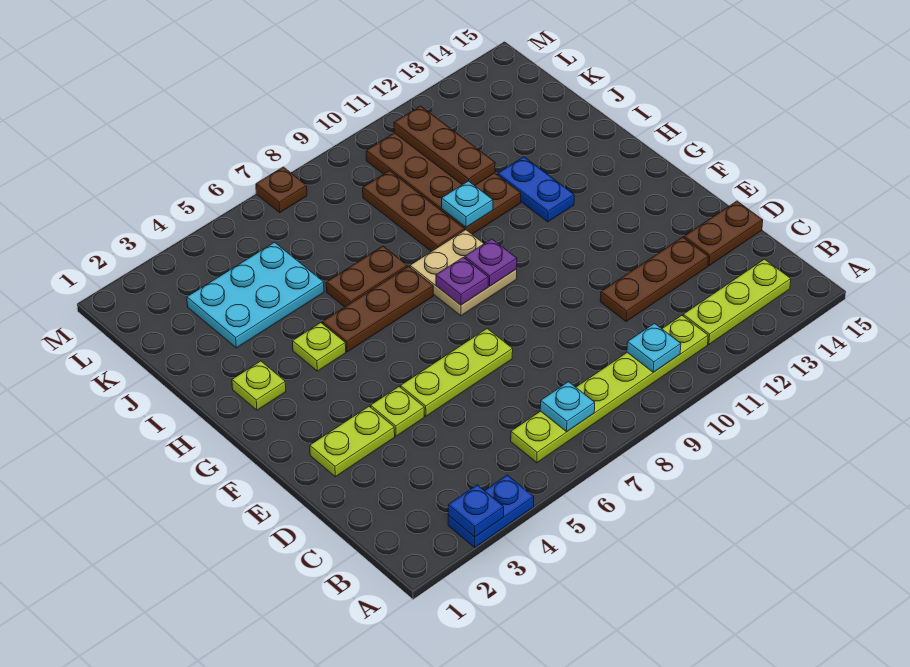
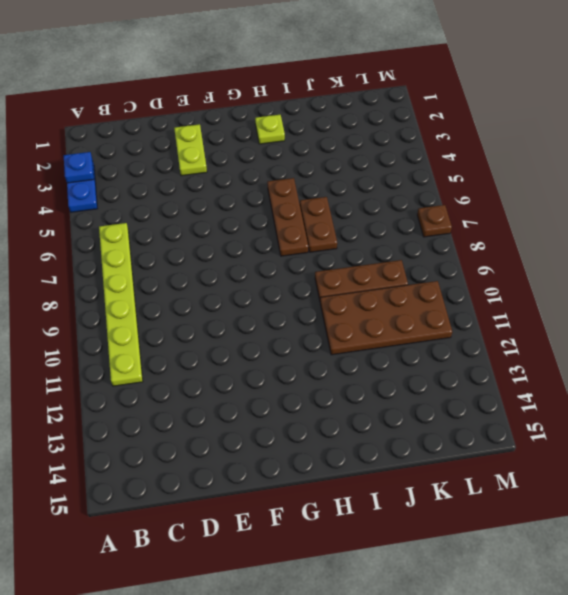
none -> lime plate B12:B14 level 1
none -> brown plate D11:D13 level 1
none -> brown plate D14:D15 level 1

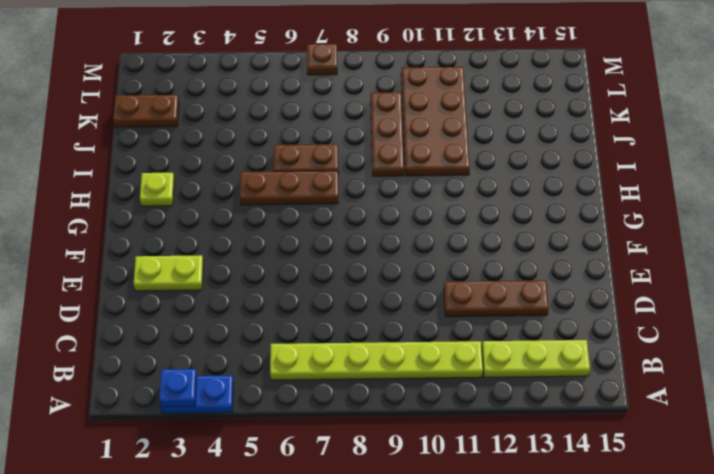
brown plate K1:K2 level 1 -> brown plate D14:D15 level 1
none -> lime plate E4 level 1
none -> lime plate E5:E7 level 1
none -> tan plate G8:H9 level 1

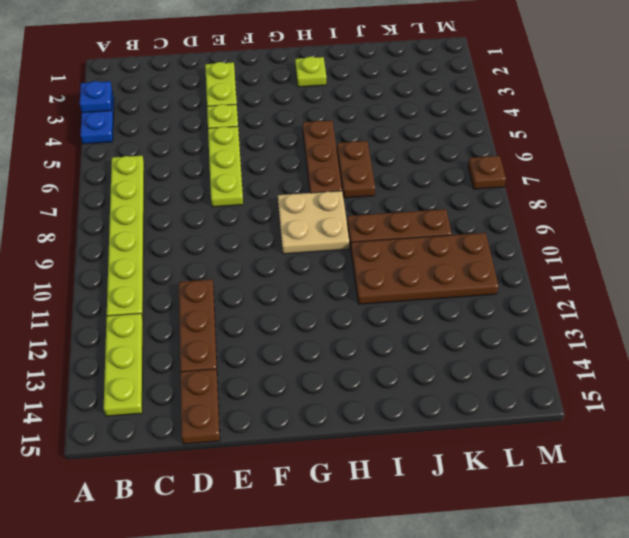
none -> lime plate H4 level 1
none -> blue plate H12:I12 level 1
none -> cyan plate J3:K5 level 1

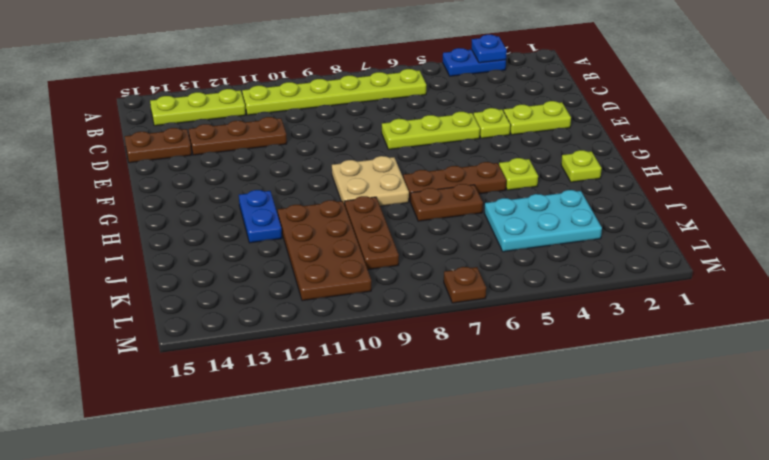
none -> cyan plate B7 level 2
none -> cyan plate B10 level 2
none -> purple plate G8 level 2

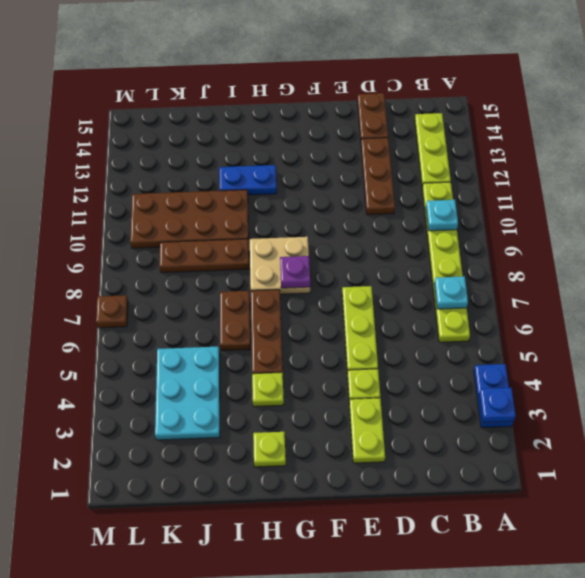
none -> purple plate G9 level 2
none -> cyan plate I10 level 2
none -> brown plate J11:L11 level 2

